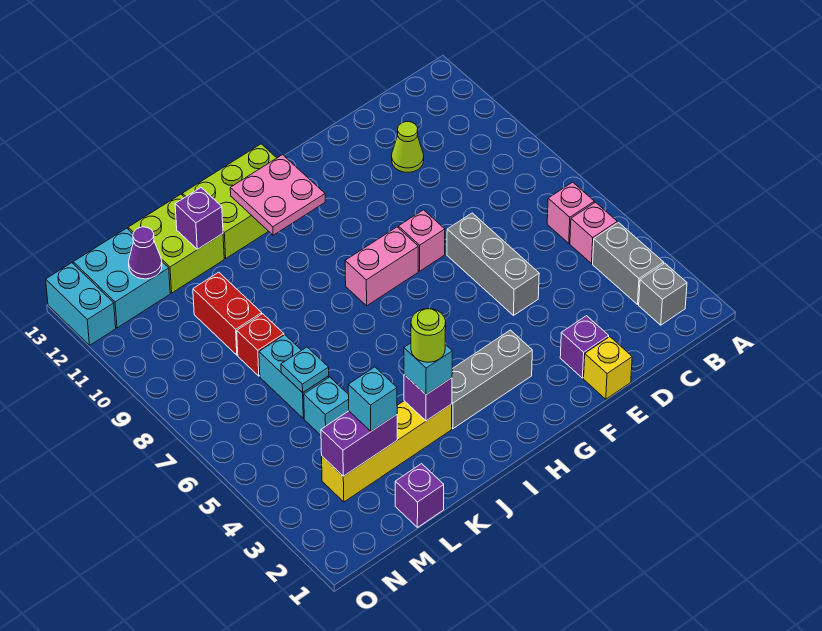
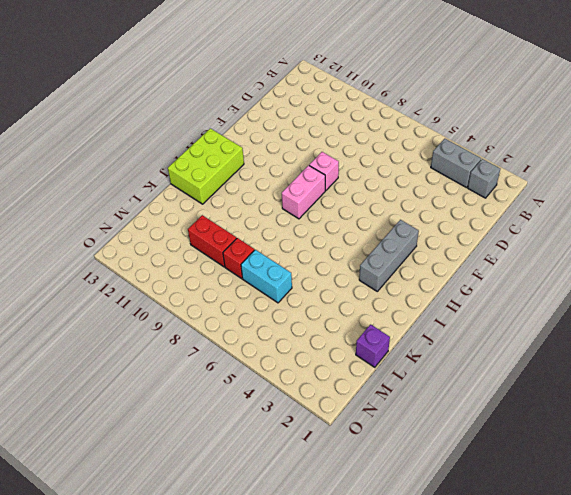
none -> pink brick B5 level 1
none -> pink brick B6 level 1
none -> lime cone D11 level 1
none -> yellow brick E1 level 1

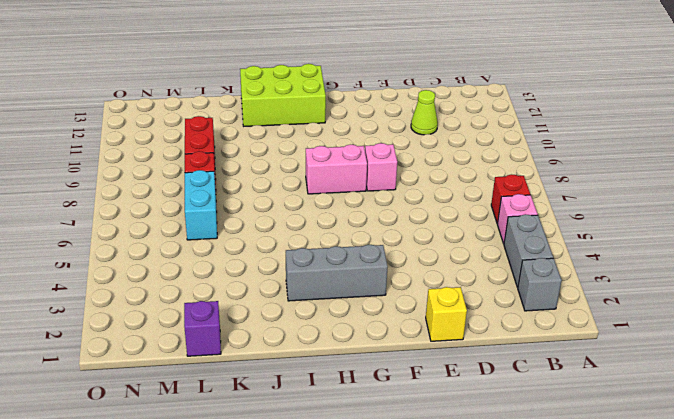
red brick B6 level 1 -> pink brick B6 level 1
none -> purple brick E2 level 1
none -> grey brick E5:E7 level 1
none -> yellow brick J3:M3 level 1
none -> lime brick K12:L13 level 1

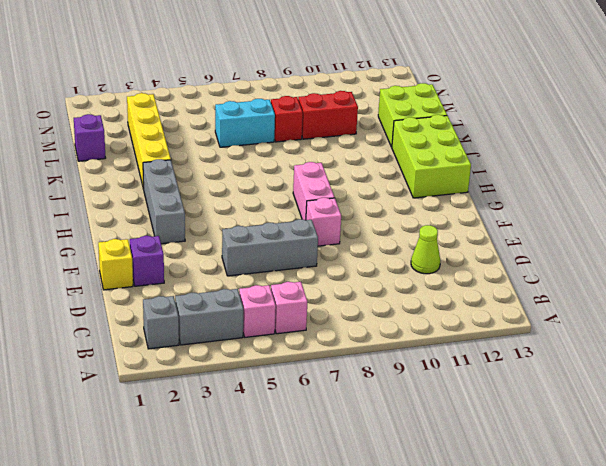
none -> cyan brick L5 level 1
none -> cyan brick M12:N13 level 1
none -> cyan brick O12:O13 level 1
none -> pink plate H11:I12 level 2

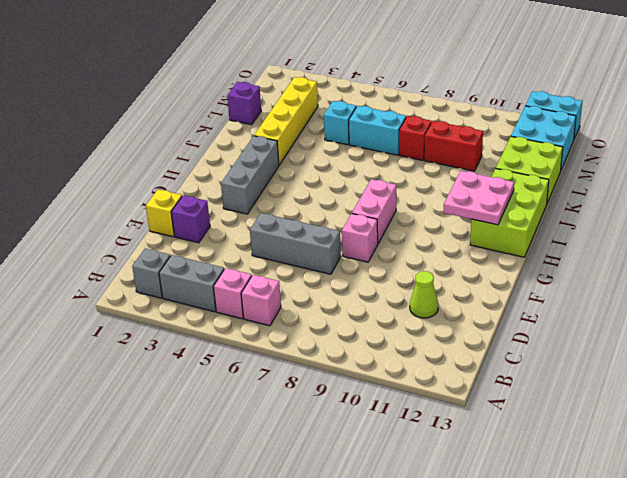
none -> purple brick J3 level 2
none -> purple brick K12 level 2
none -> purple brick L3:M3 level 2
none -> cyan plate L6 level 2

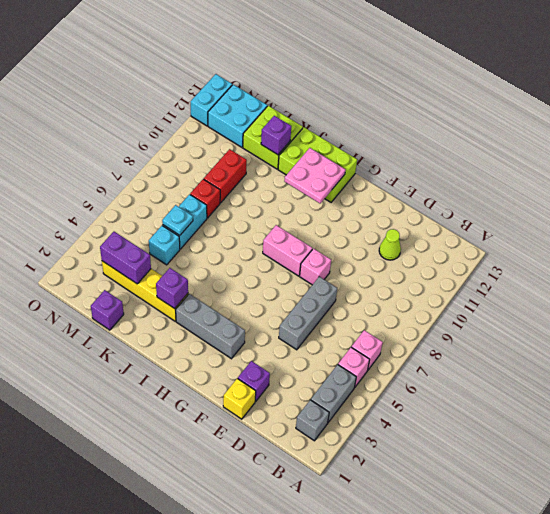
none -> purple cone M12 level 2
none -> cyan brick J3 level 3
none -> cyan brick L3 level 3
none -> lime round brick J3 level 4

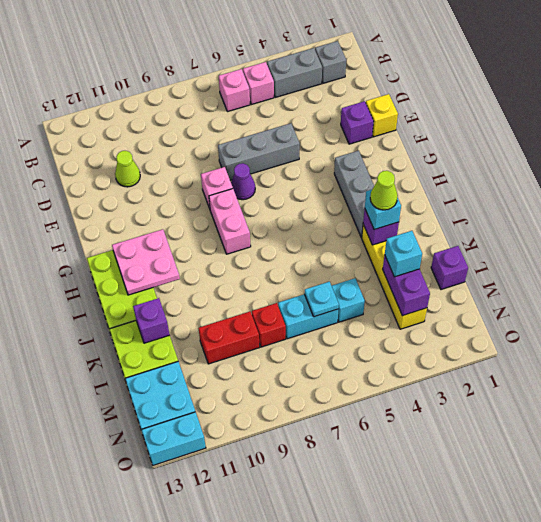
purple cone F7 level 1 -> purple cone M12 level 2
lime cone J3 level 4 -> lime round brick J3 level 4

